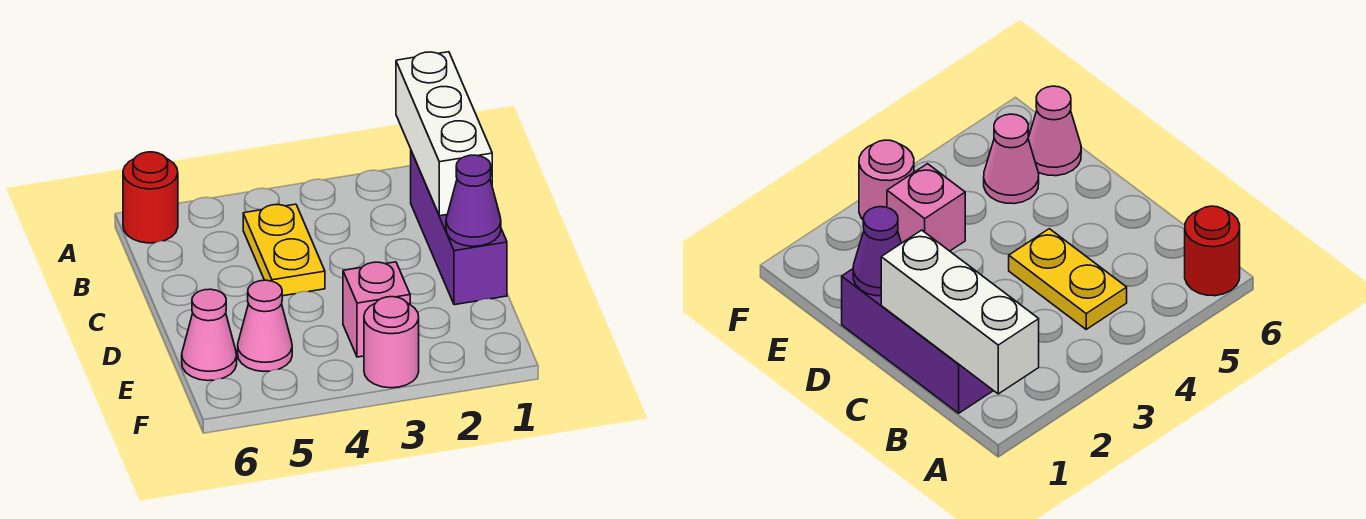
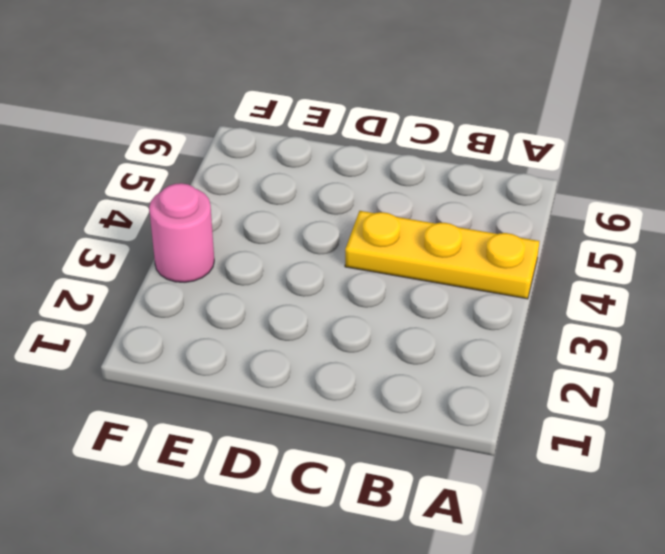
yellow plate A4:C4 level 1 -> yellow plate B4:C4 level 1
none -> red round brick A6 level 1
none -> purple brick B1:D1 level 1

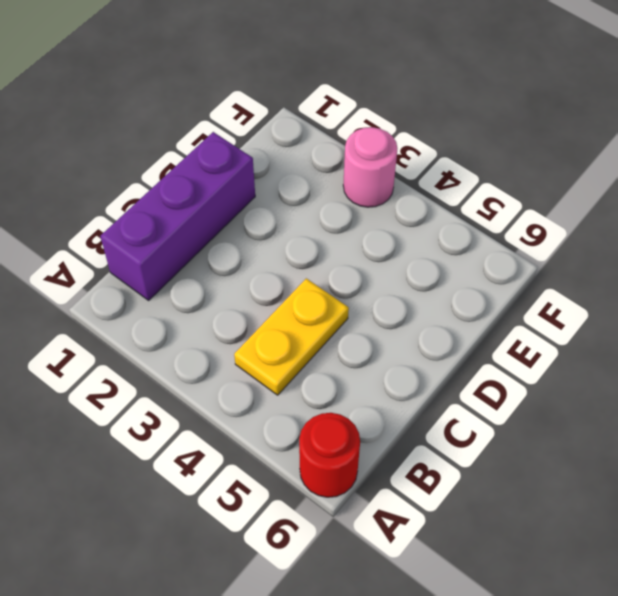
none -> pink brick E3 level 1
none -> pink cone E5 level 1

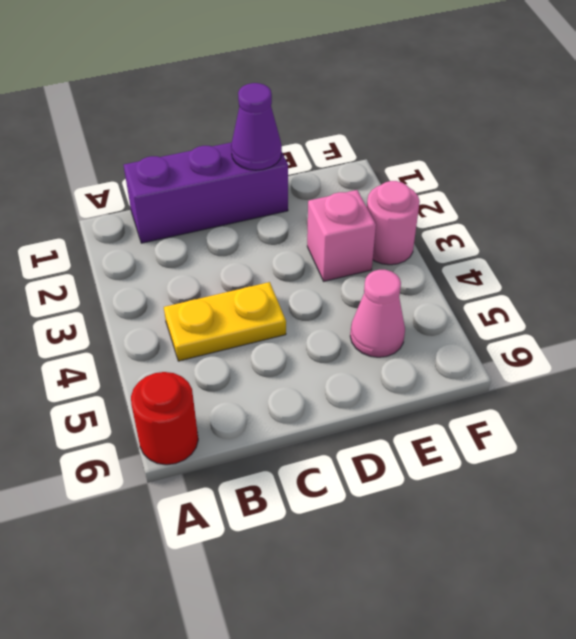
none -> pink cone E6 level 1
none -> white brick A1:C1 level 2

